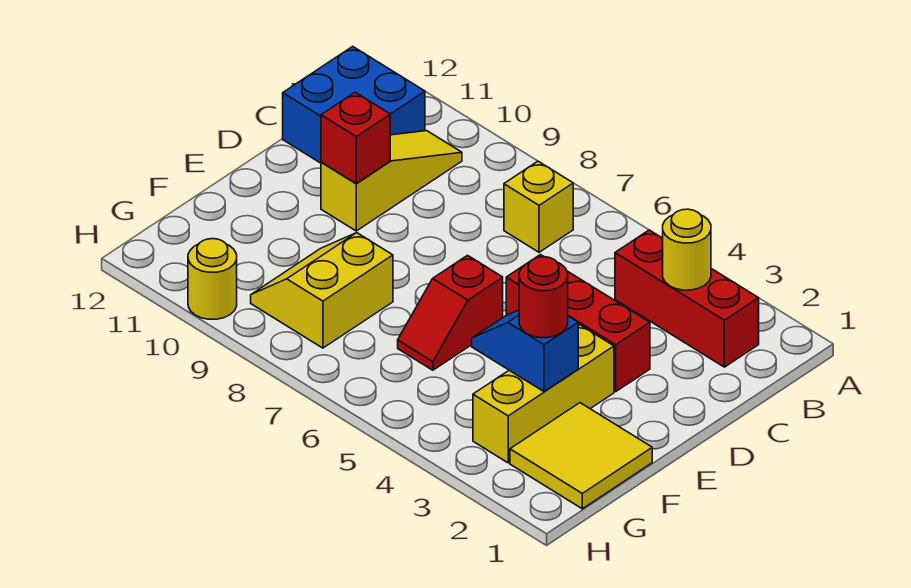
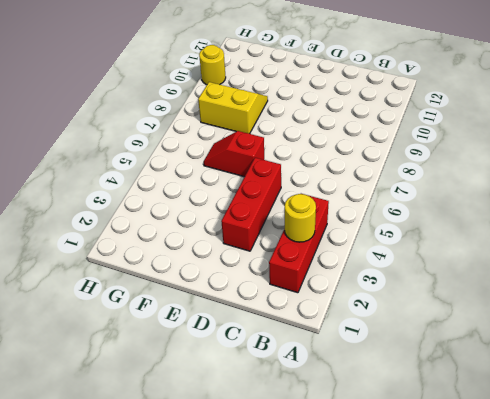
none -> yellow brick B7 level 1
none -> yellow slope B10:D10 level 1 top D
none -> blue brick B11:C12 level 1

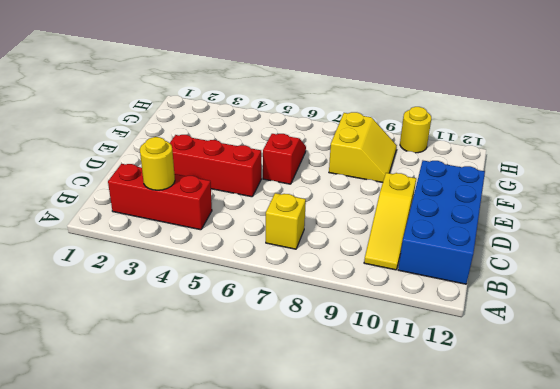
blue brick B11:E12 level 1 -> blue brick B11:C12 level 1
none -> yellow brick E3:G3 level 1
none -> yellow tile F1:G2 level 1
none -> red brick D10 level 2

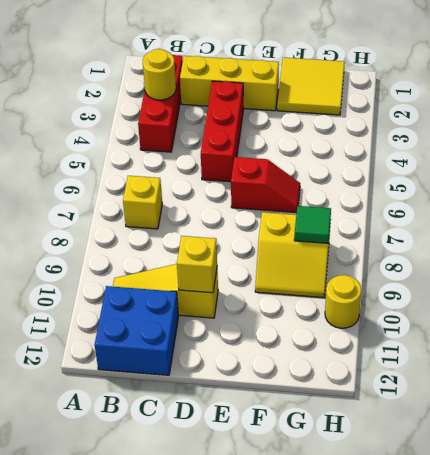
yellow brick C2:E2 level 1 -> yellow brick E3:G3 level 1
yellow brick D10 level 2 -> red brick D10 level 2
green tile G8 level 2 -> none
none -> blue slope F3:F4 level 2 top 3
none -> red round brick F3 level 3

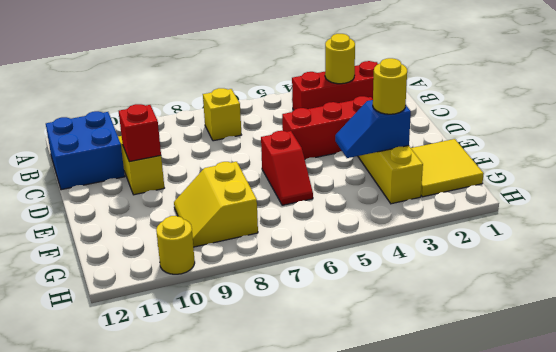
yellow round brick F3 level 3 -> red round brick F3 level 3

